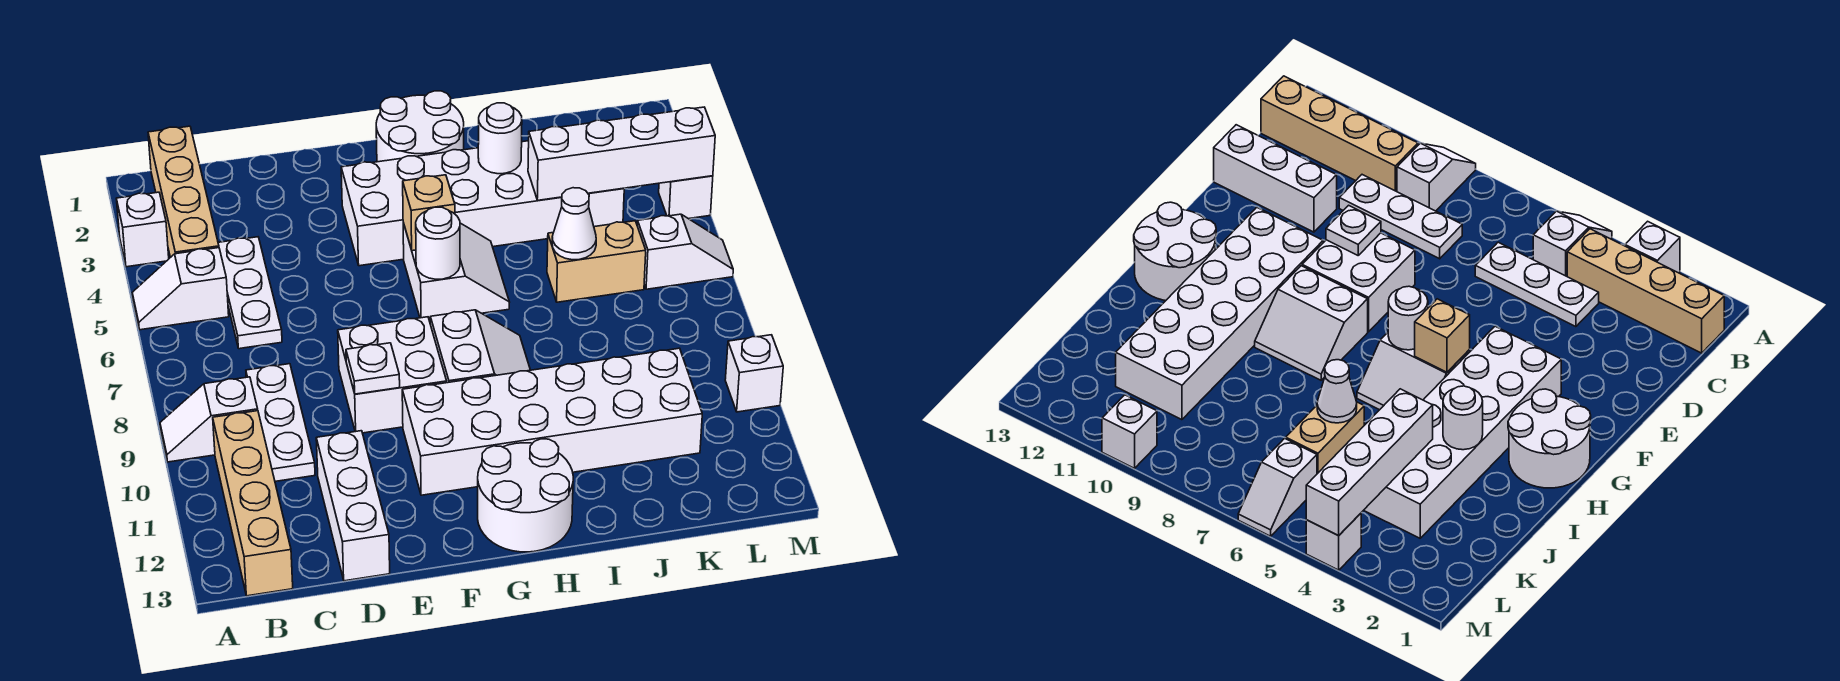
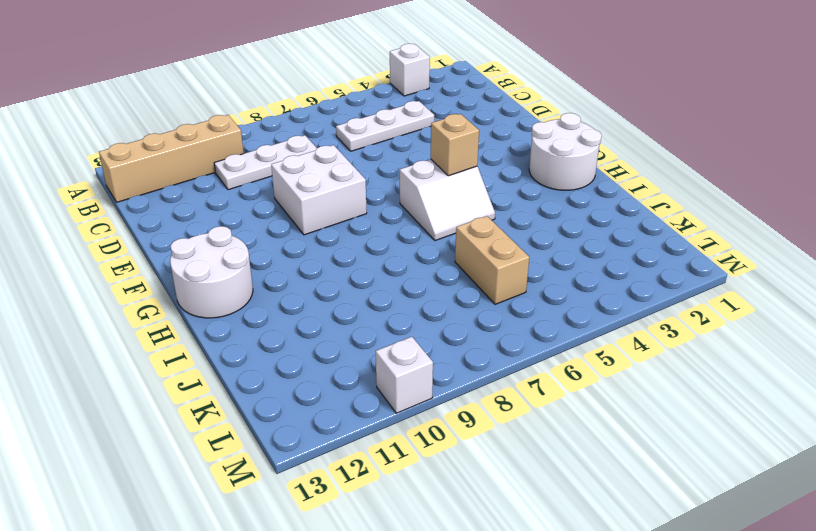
none -> white slope A5:B5 level 1 top B
none -> white slope A9:B9 level 1 top B
none -> tan brick B1:B4 level 1

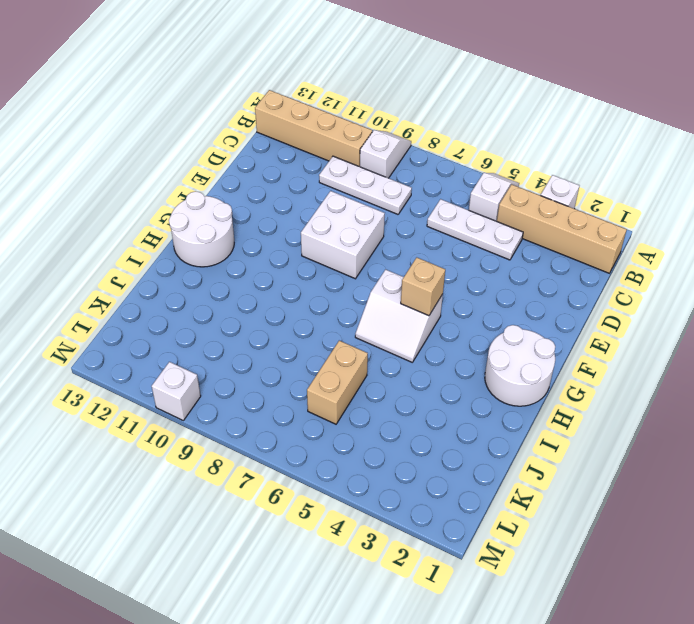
none -> white brick D11:D13 level 1
none -> white brick F3:K4 level 1
none -> white brick F10:K11 level 1

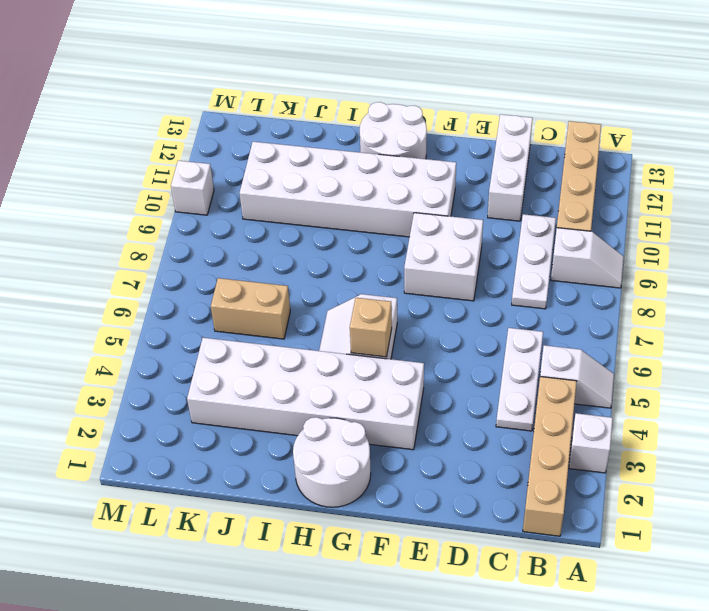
none -> white slope G8:H9 level 1 top G
none -> white slope L6:M6 level 1 top L
none -> white brick M4 level 1

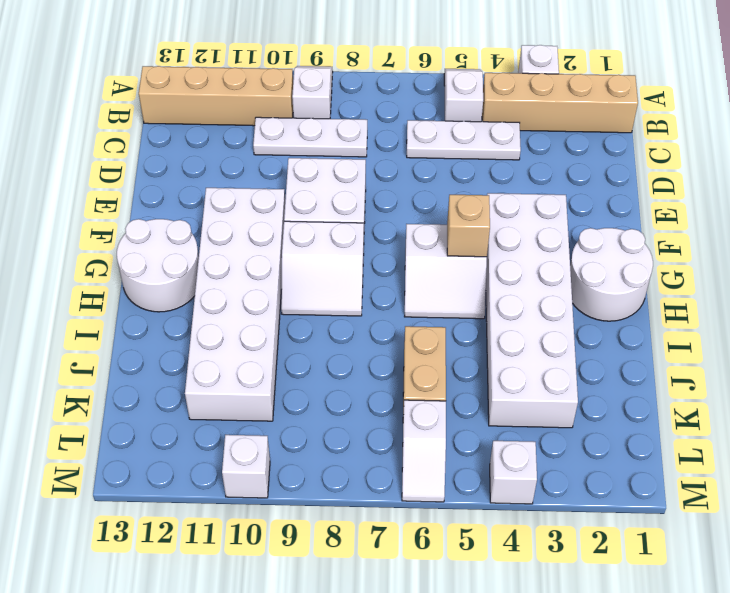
none -> white brick D11:D13 level 1
none -> white plate E9 level 2
none -> white round brick G6 level 2

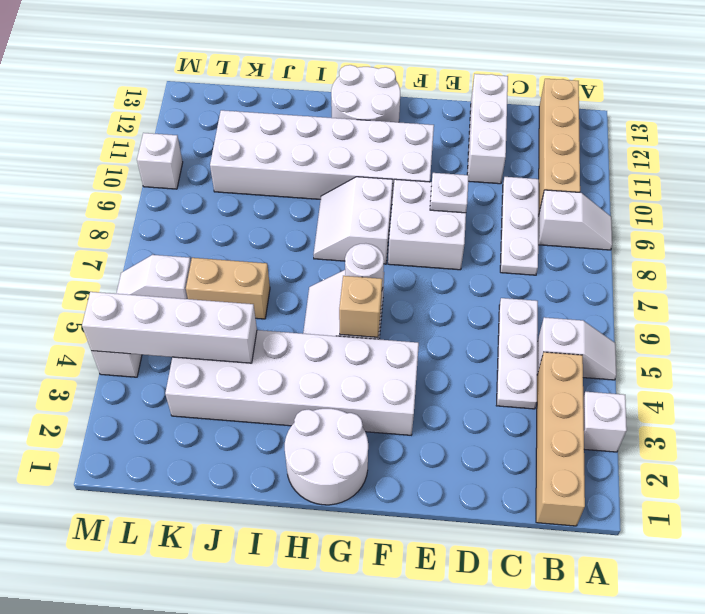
none -> white round brick I3 level 2
none -> white cone J6 level 2

